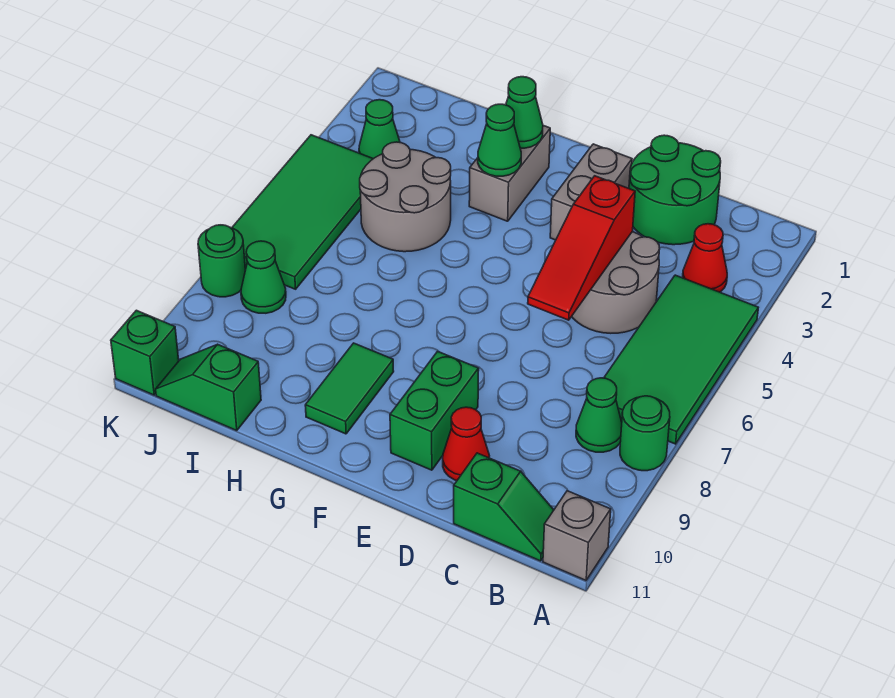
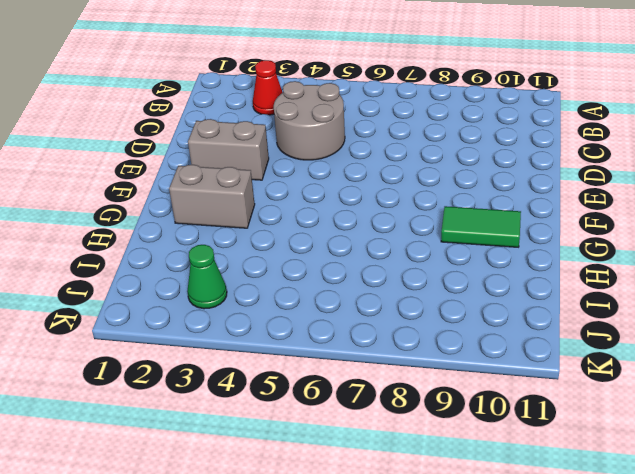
none -> green tile A4:B7 level 1
none -> green round brick A8 level 1
none -> grey brick A11 level 1

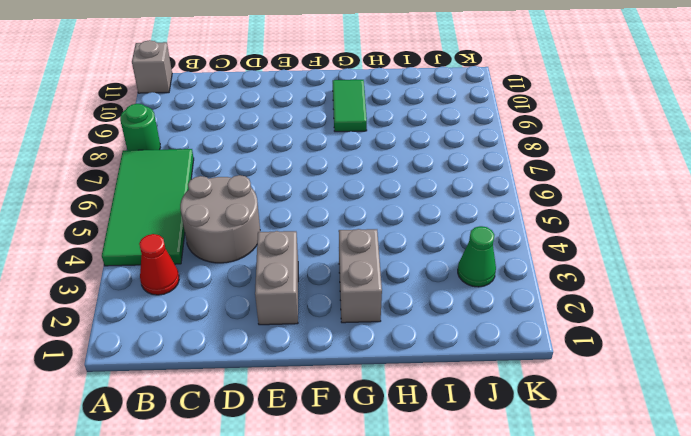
none -> green cone B8 level 1
none -> green slope B11:C11 level 1 top C
none -> green round brick C1:D2 level 1

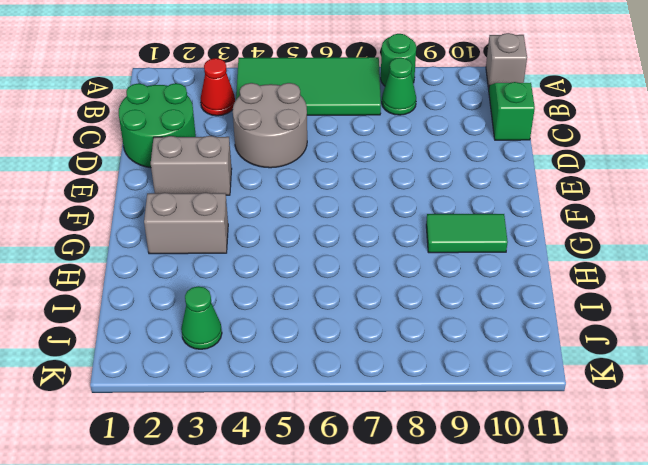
none -> red cone D10 level 1
none -> green brick E9:E10 level 1
none -> grey round brick H4:I5 level 1

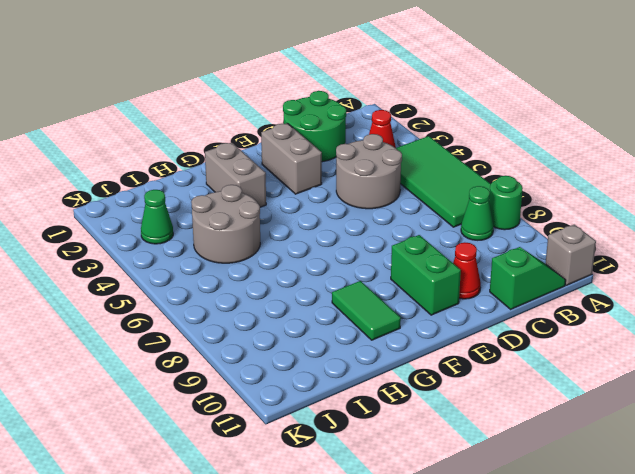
none -> green slope I11:J11 level 1 top I
none -> green tile J4:K7 level 1
none -> green cone J8 level 1

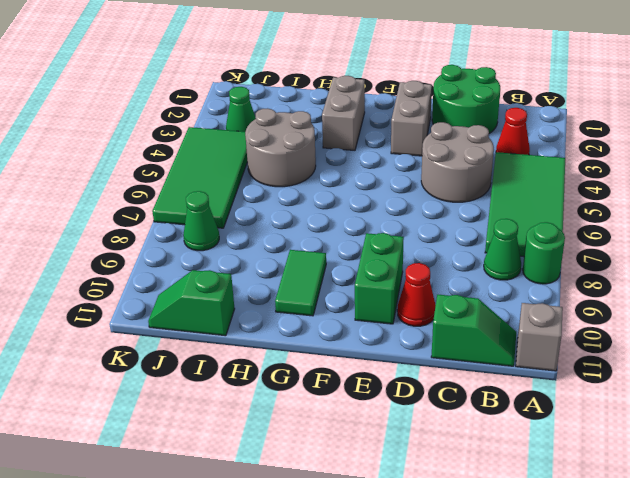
none -> green round brick K8 level 1
none -> green brick K11 level 1
none -> red slope D4:D6 level 2 top 4

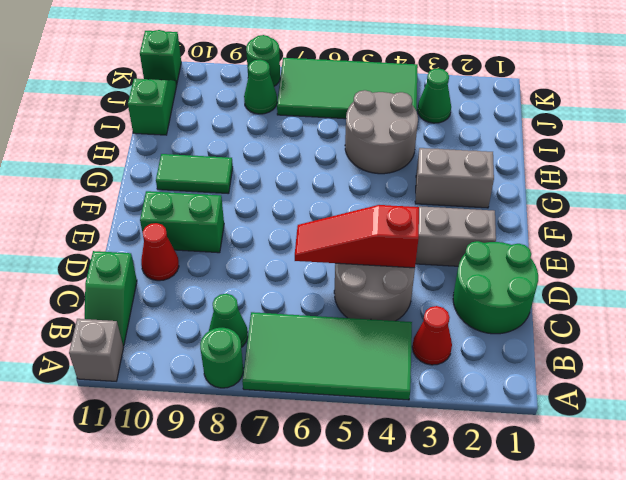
none -> green cone G2 level 2
none -> green cone G3 level 2

